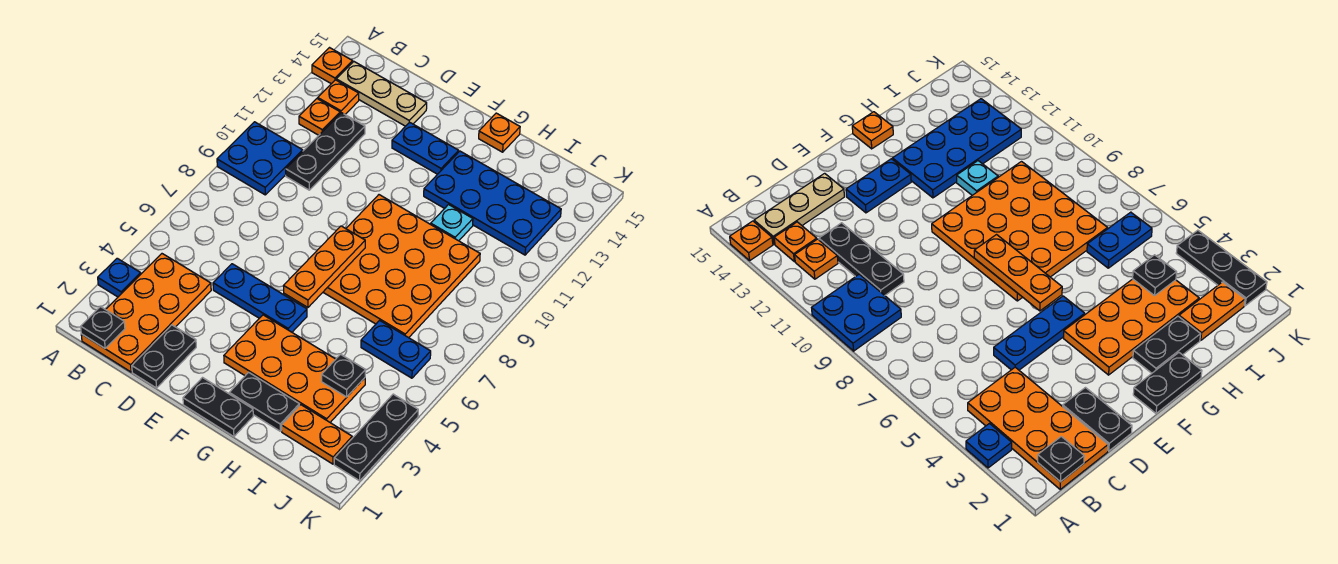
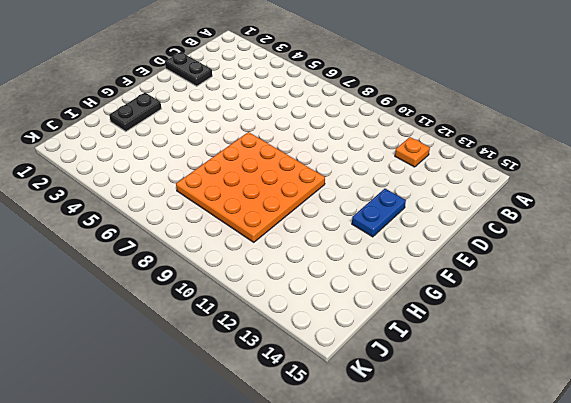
none -> blue plate A3 level 1
none -> blue plate A9:B10 level 1
none -> orange plate A14 level 1

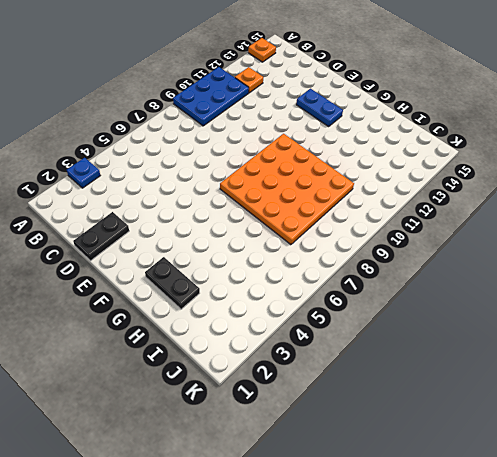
blue plate A9:B11 level 1 -> blue plate A9:B10 level 1
none -> orange plate B1:C4 level 1
none -> orange plate B13 level 1
none -> tan plate B14:D14 level 1

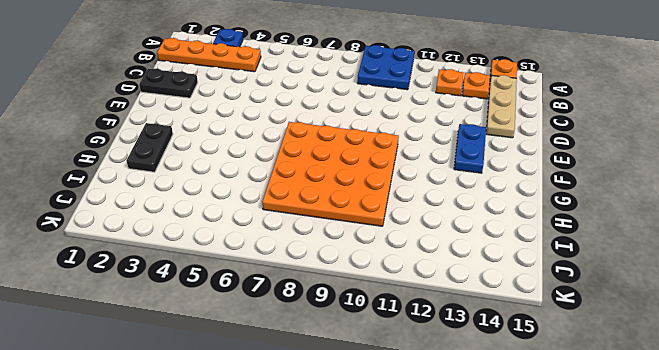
orange plate B1:B4 level 1 -> orange plate B1:C4 level 1
none -> black plate C10:C12 level 1
none -> blue plate D5:F5 level 1
none -> black plate F1:G1 level 1

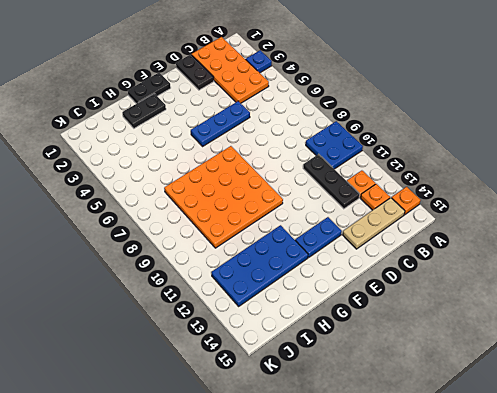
none -> orange plate F3:I4 level 1
none -> orange plate G15 level 1
none -> cyan plate H11 level 1

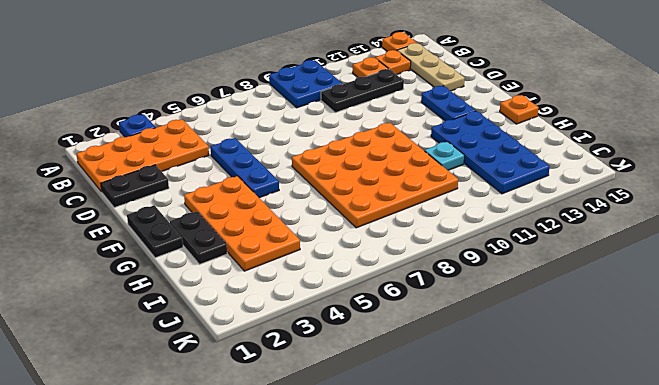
none -> orange plate I2:J2 level 1
none -> blue plate I6:J6 level 1
none -> black plate K2:K4 level 1

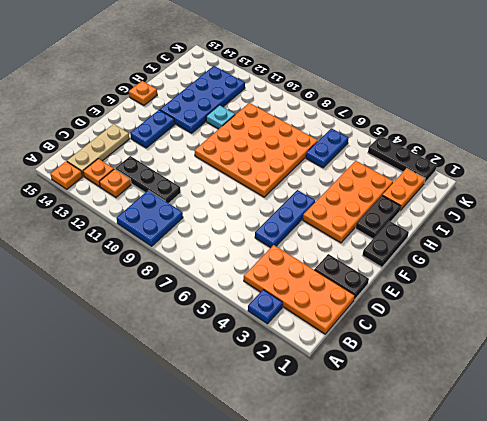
none -> black plate B1 level 2
none -> orange plate F6:F8 level 2
none -> black plate I4 level 2

